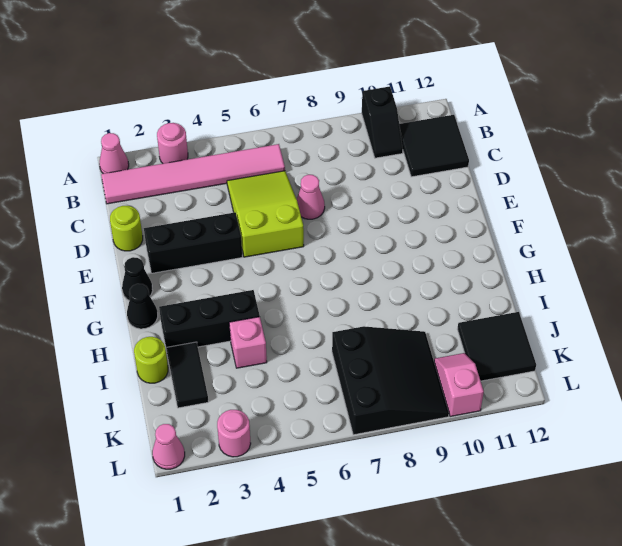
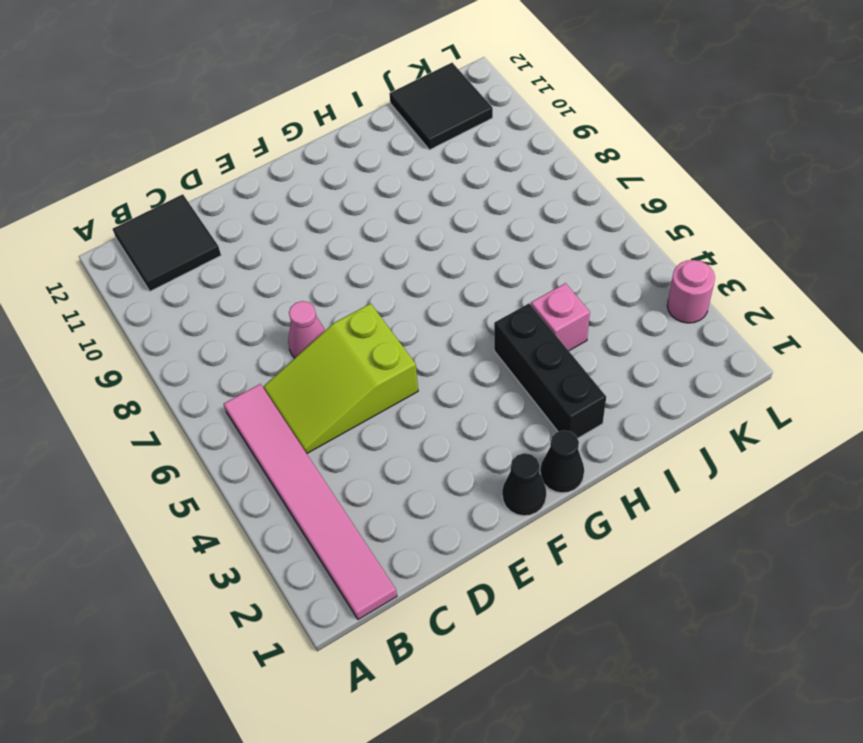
none -> pink cone A1 level 1
none -> pink round brick A3 level 1
none -> black slope A10:B10 level 1 top A

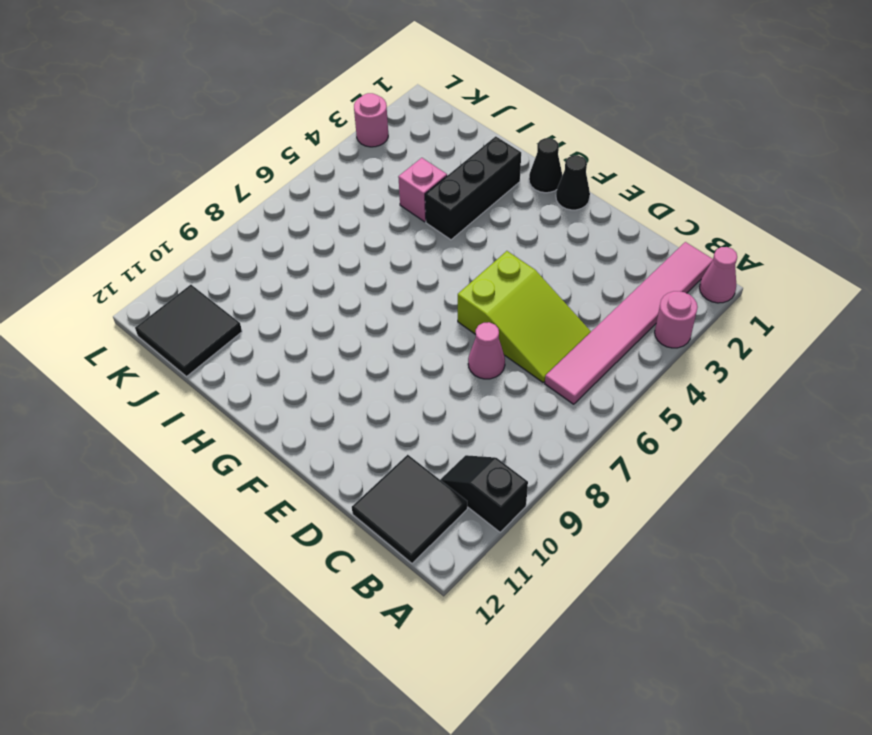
none -> lime round brick D1 level 1
none -> black brick E2:E4 level 1
none -> lime round brick I1 level 1

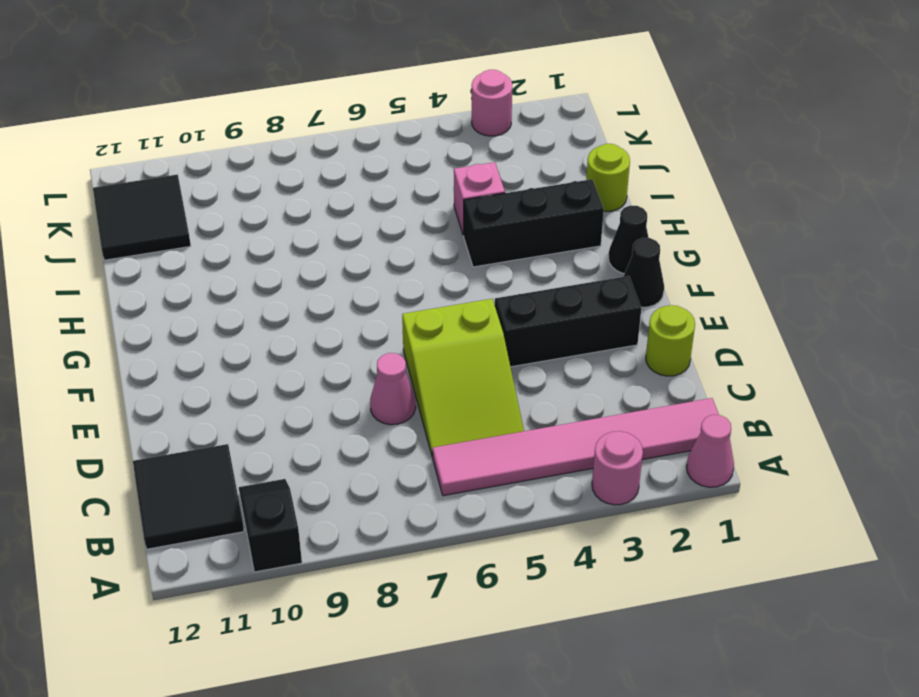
none -> black tile I2:J2 level 1
none -> black slope J7:L9 level 1 top 7
none -> pink slope K10:L10 level 1 top L

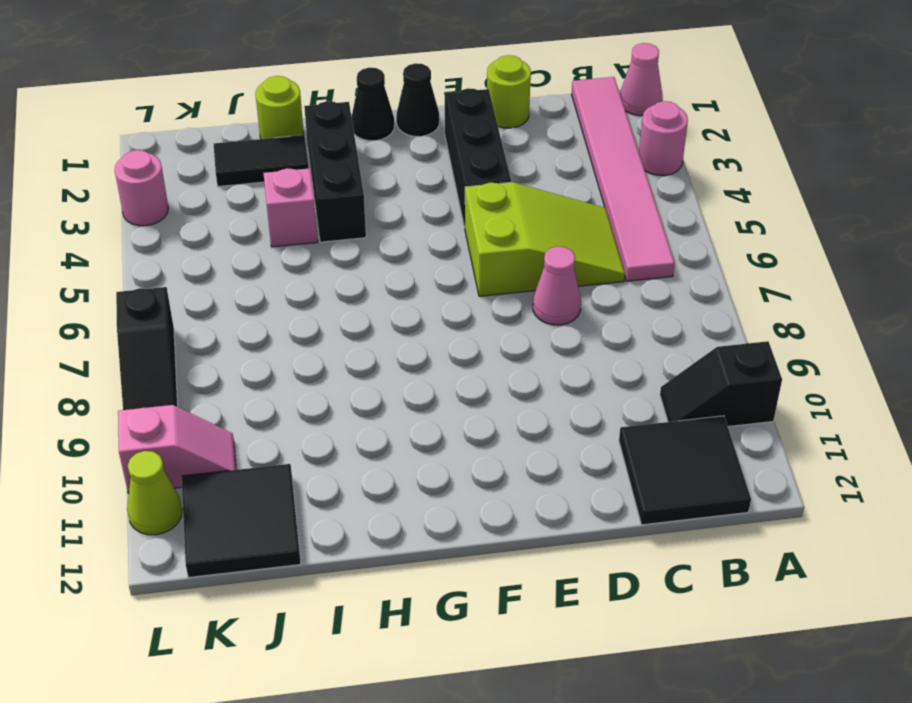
black slope L7:L9 level 1 top 7 -> black slope J7:L9 level 1 top 7
lime cone L11 level 1 -> none
none -> pink cone L1 level 1

